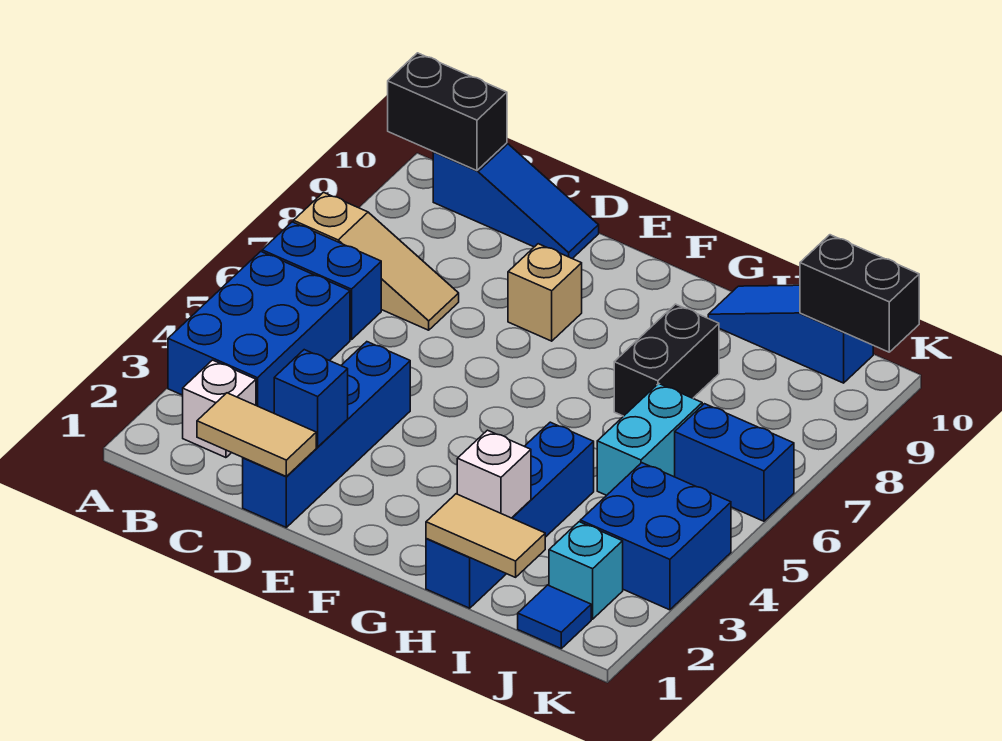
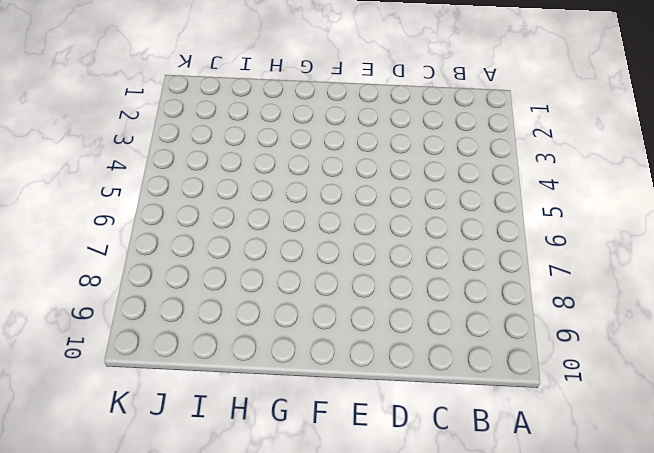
none -> blue brick A3:B5 level 1
none -> blue brick A6:B6 level 1
none -> tan slope A7:C7 level 1 top A

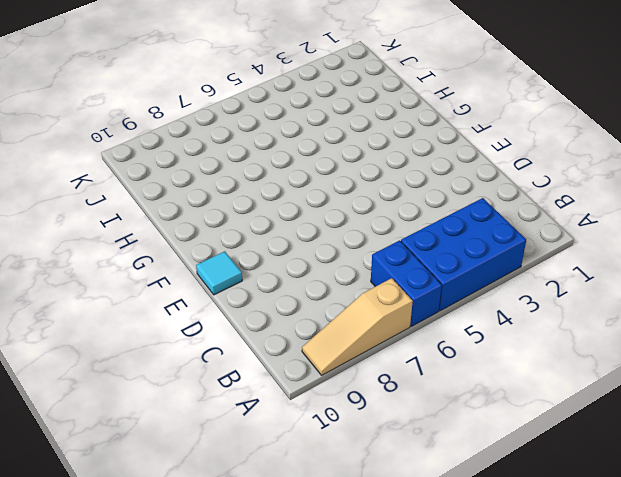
tan slope A7:A9 level 1 top 7 -> tan slope A7:C7 level 1 top A
cyan tile E10 level 1 -> none
none -> white brick B2 level 1
none -> blue slope B10:D10 level 1 top B
none -> blue brick D1:D4 level 1

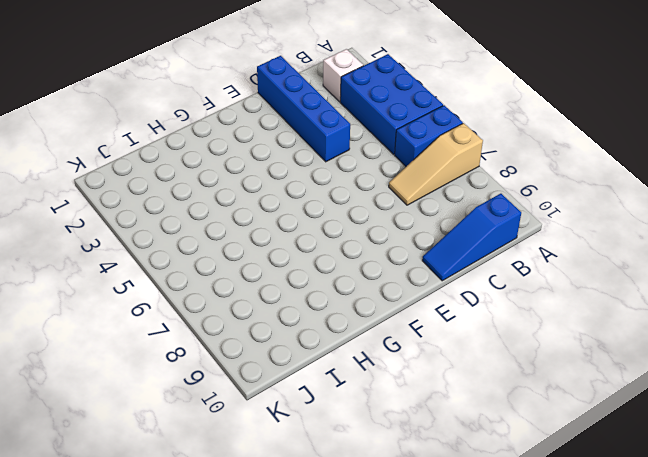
none -> tan brick E8 level 1
none -> blue brick H1:H4 level 1
none -> black brick H7:H8 level 1

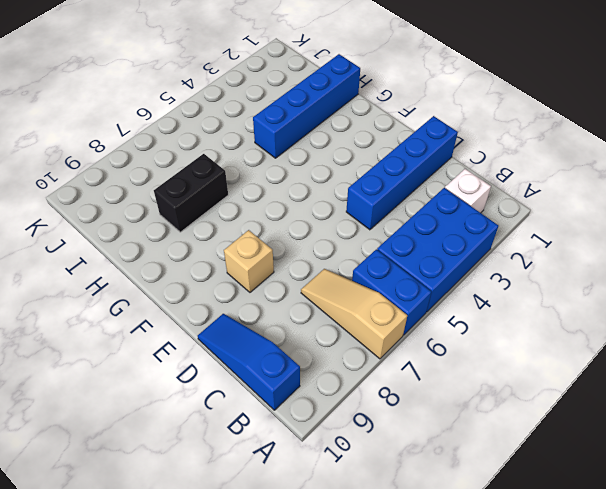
none -> blue slope H10:J10 level 1 top J
none -> cyan brick I5:I6 level 1
none -> blue tile J1 level 1

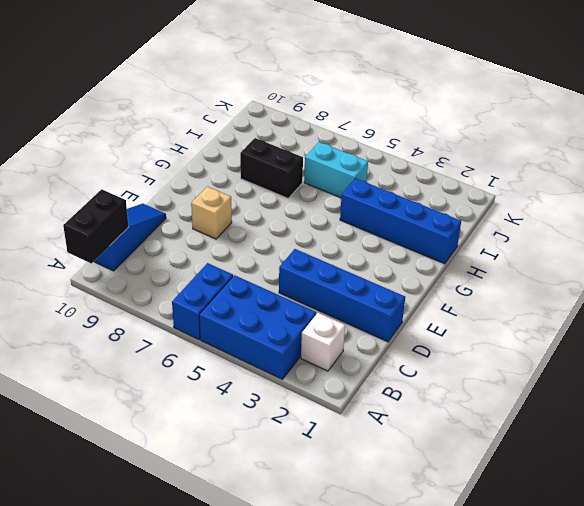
none -> tan slope A7:C7 level 1 top A
none -> blue slope H10:J10 level 1 top J
none -> blue tile J1 level 1

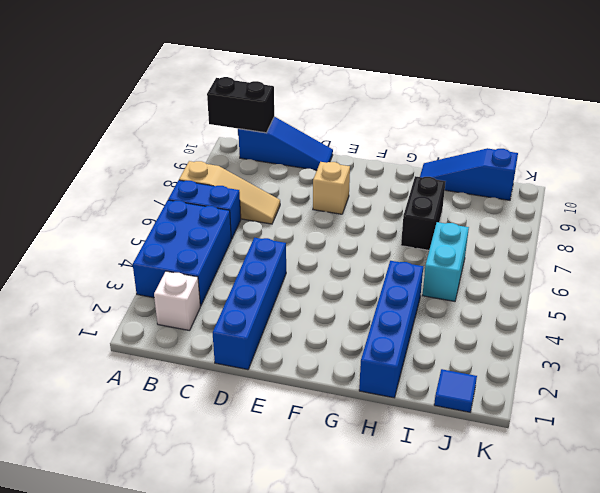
none -> cyan brick J2 level 1
none -> blue brick J3:K4 level 1
none -> blue brick J6:K6 level 1

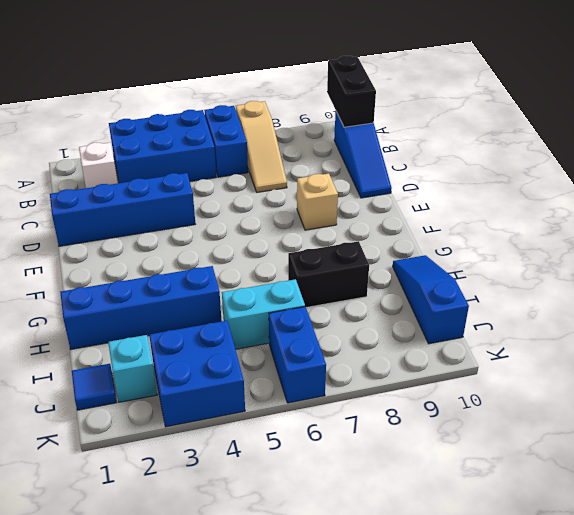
none -> tan tile C1:D1 level 2
none -> blue brick D2 level 2
none -> tan tile H1:I1 level 2

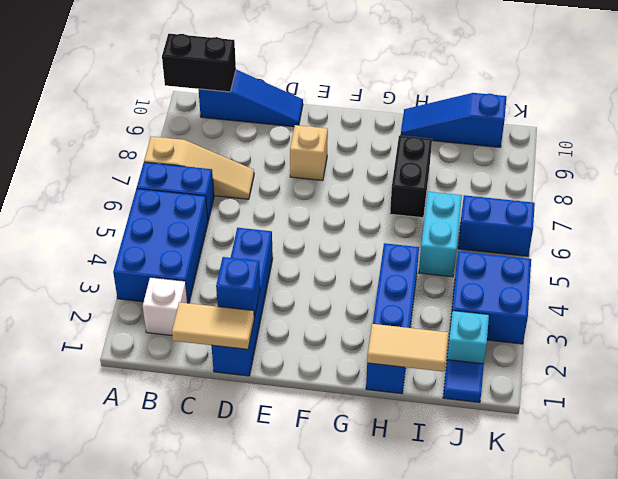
none -> white brick H2 level 2
none -> black brick J10:K10 level 2

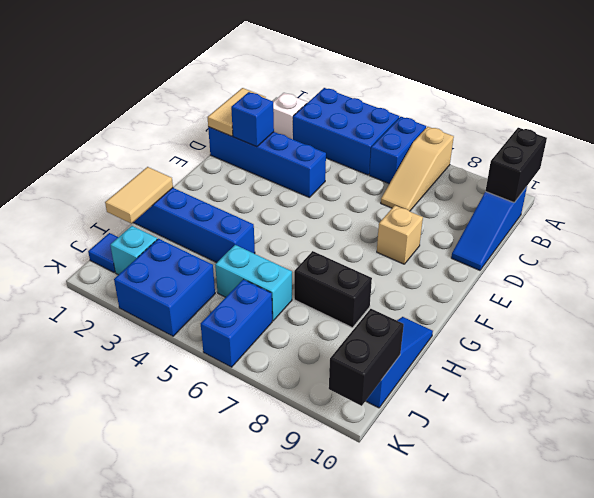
none -> white brick H2 level 2

